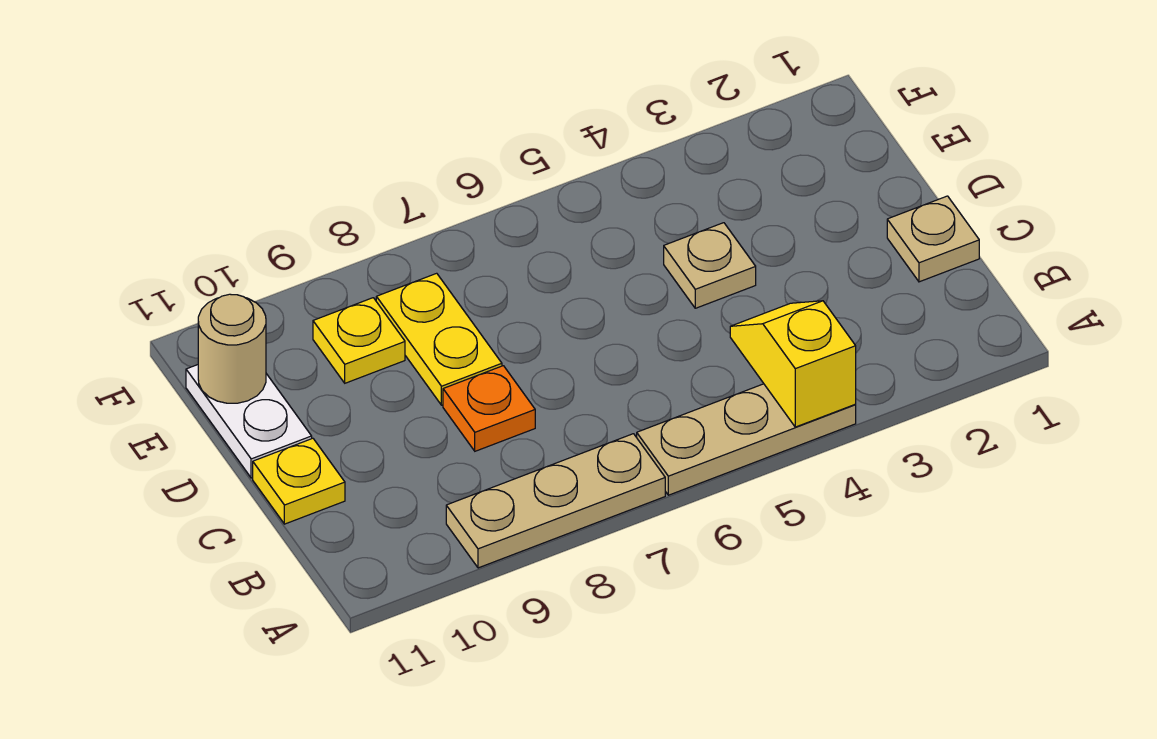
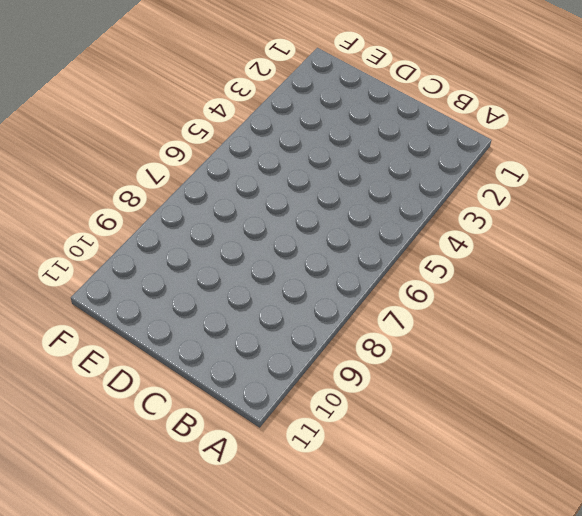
none -> tan plate A4:A6 level 1
none -> tan plate A7:A9 level 1

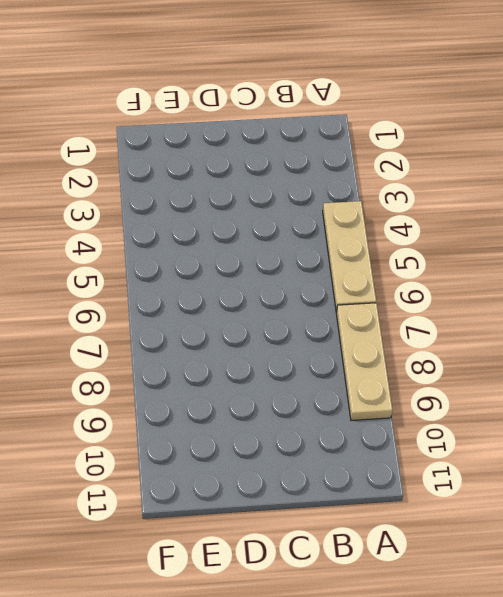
none -> tan plate C1 level 1
none -> orange plate C8 level 1

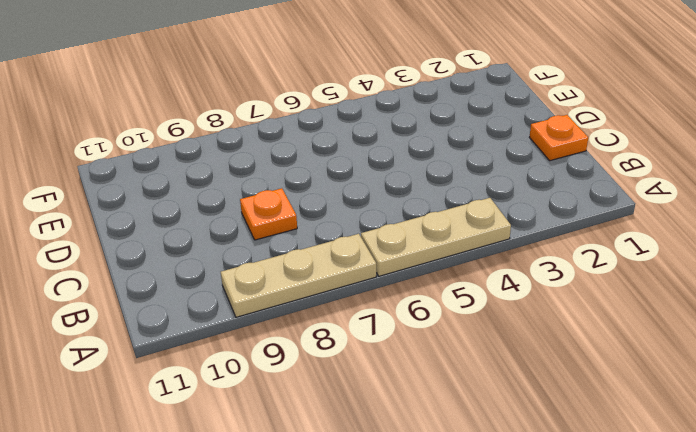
orange plate C1 level 1 -> tan plate C1 level 1
none -> yellow plate C11 level 1
none -> tan plate D4 level 1

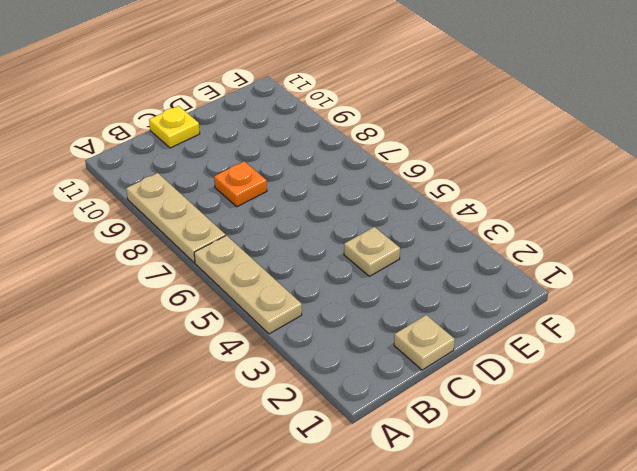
none -> yellow plate D8:E8 level 1
none -> white plate D11:E11 level 1

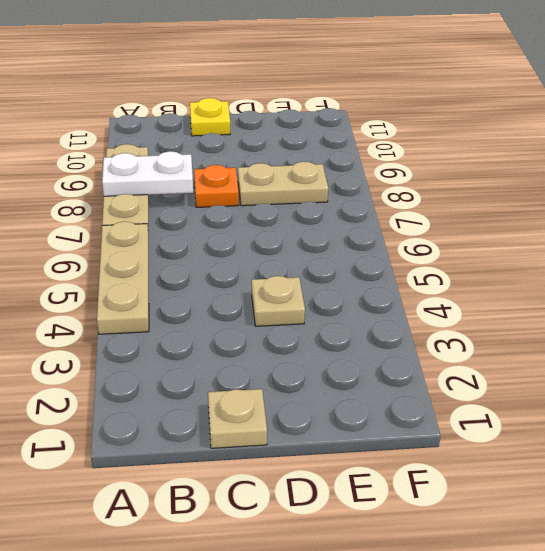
white plate A8:B8 level 2 -> white plate D11:E11 level 1
tan plate D8:E8 level 1 -> yellow plate D8:E8 level 1
none -> yellow plate E9 level 1
none -> yellow slope A4:B4 level 2 top A

